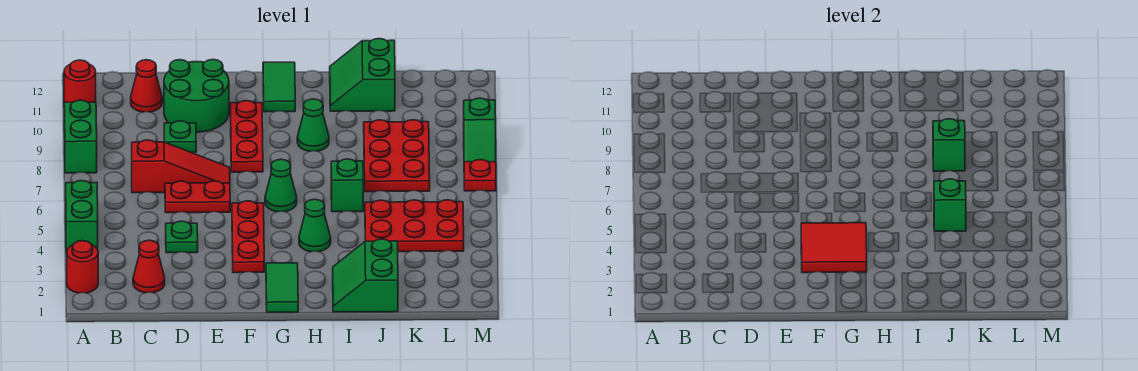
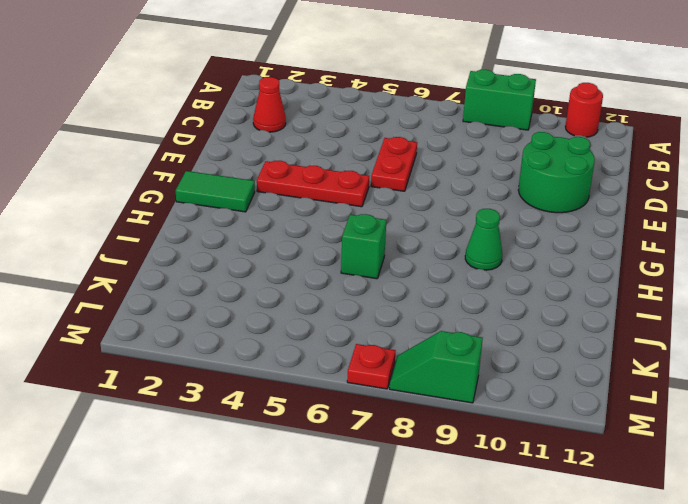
none -> red round brick A2 level 1
none -> green brick A4:A5 level 1
none -> red slope C7:E7 level 1 top C

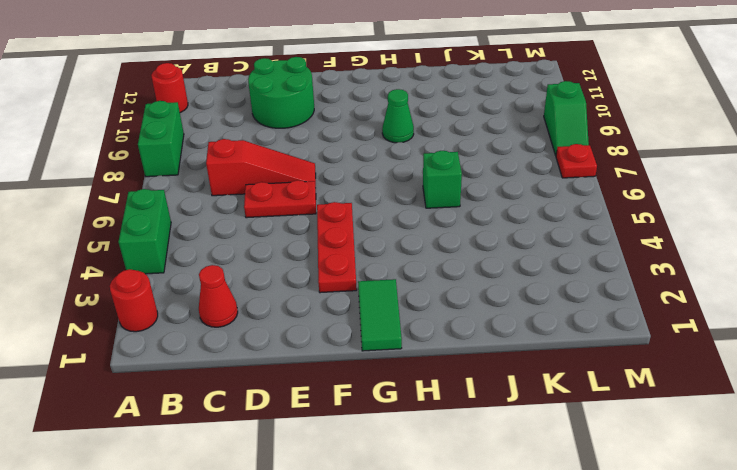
none -> red cone C11 level 1
none -> green plate D4 level 1
none -> green plate D9 level 1

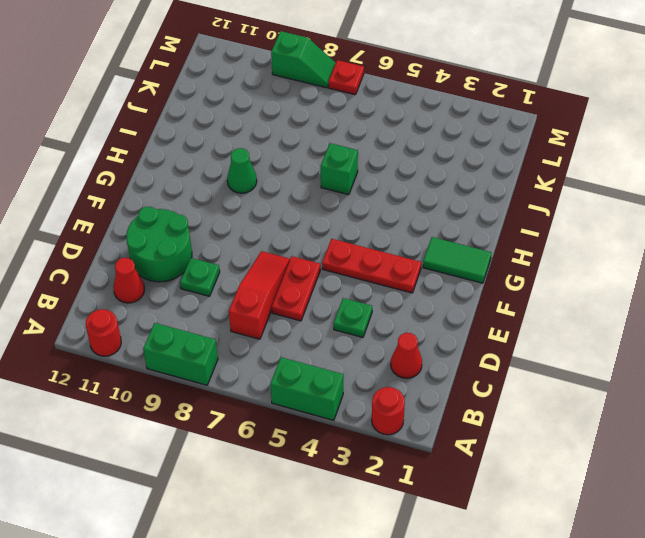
none -> red plate F8:F10 level 1
none -> green cone G6 level 1
none -> green tile G11:G12 level 1

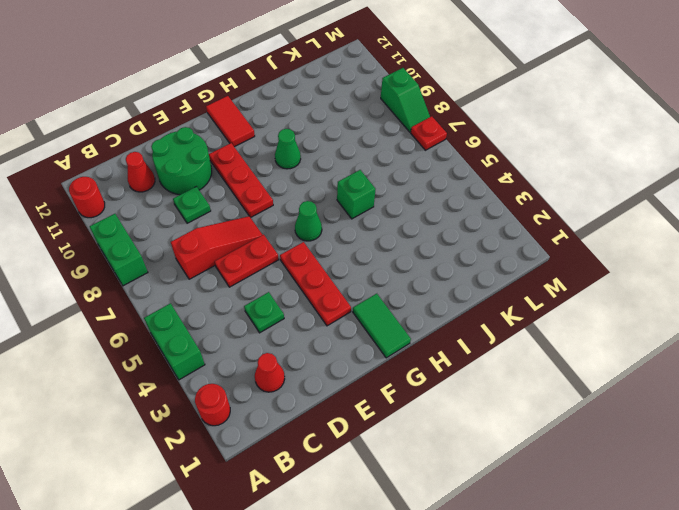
red tile G11:G12 level 1 -> green tile G11:G12 level 1
none -> green cone H4 level 1
none -> green slope I1:J2 level 1 top J
none -> green slope I11:J12 level 1 top J

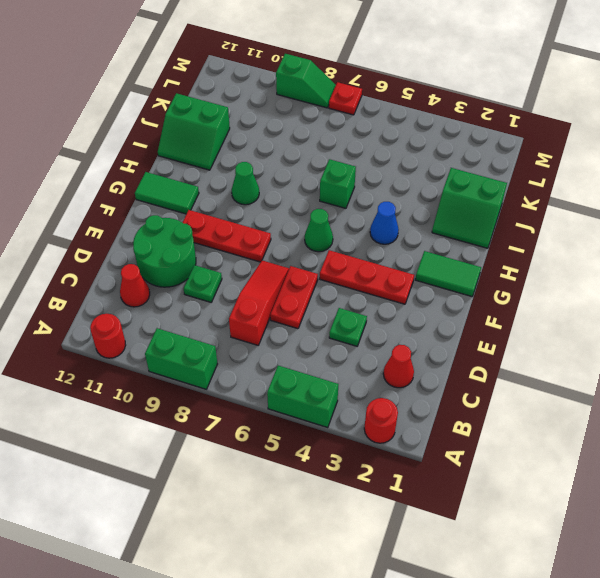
blue cone H4 level 1 -> green cone H4 level 1
none -> red plate J4:L5 level 1
none -> red plate J7:K9 level 1
none -> red tile F3:G4 level 2

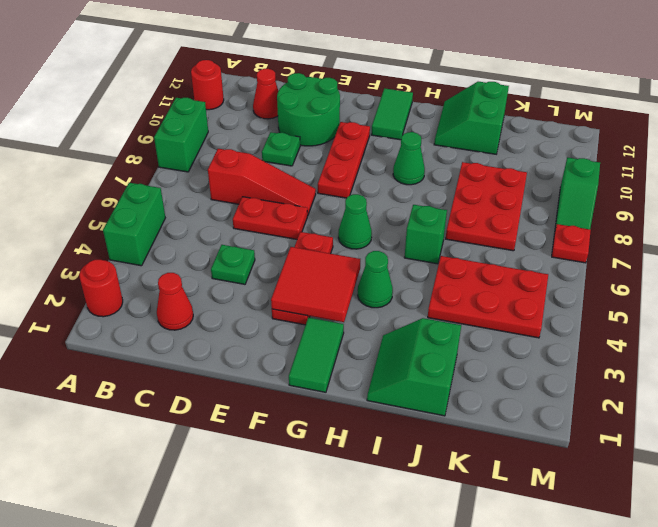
none -> green brick J5 level 2
none -> green brick J8 level 2

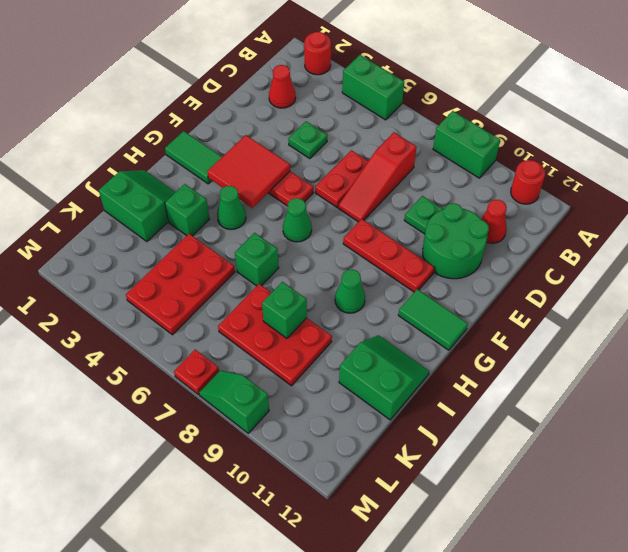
green brick I3 level 1 -> green brick J5 level 2

